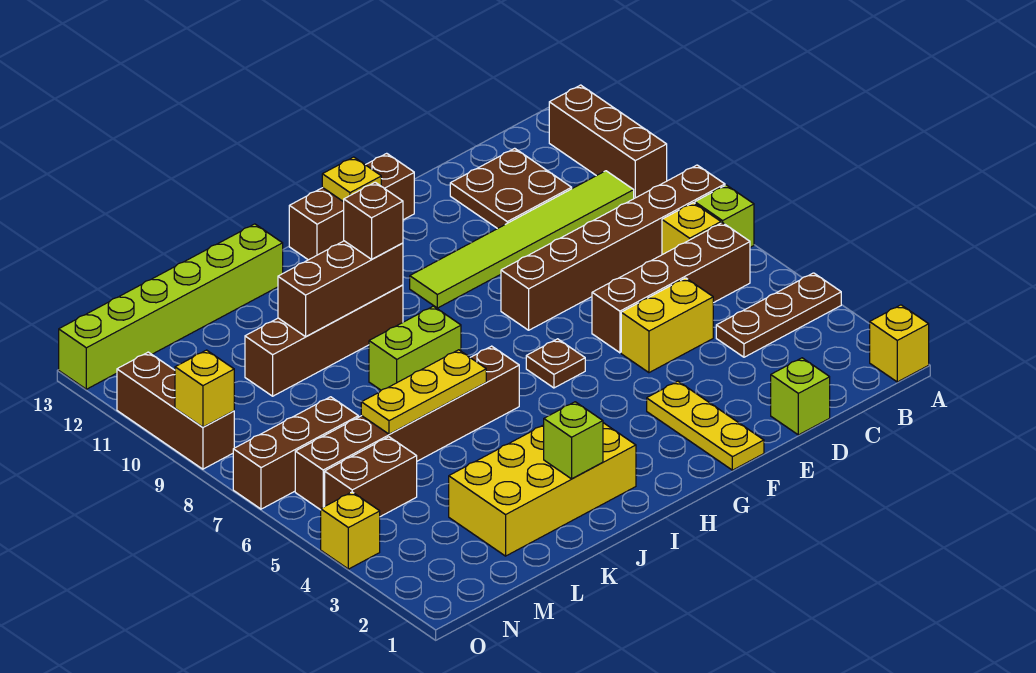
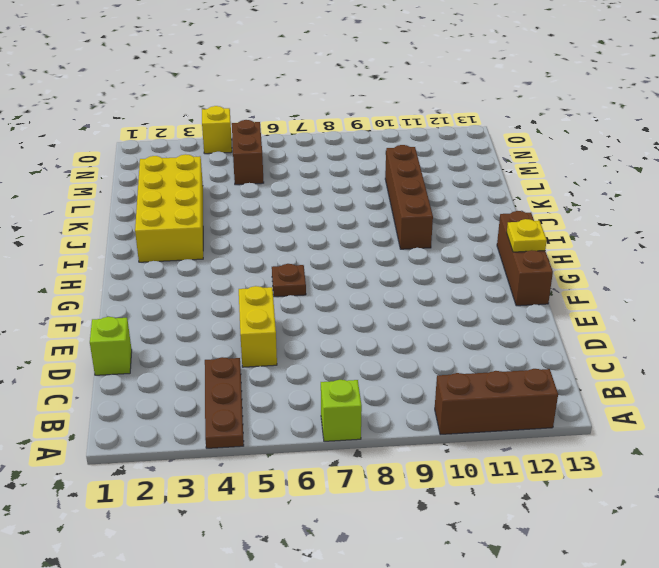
none -> yellow brick A1 level 1
none -> brown brick A8:F8 level 1
none -> brown brick B6:E6 level 1

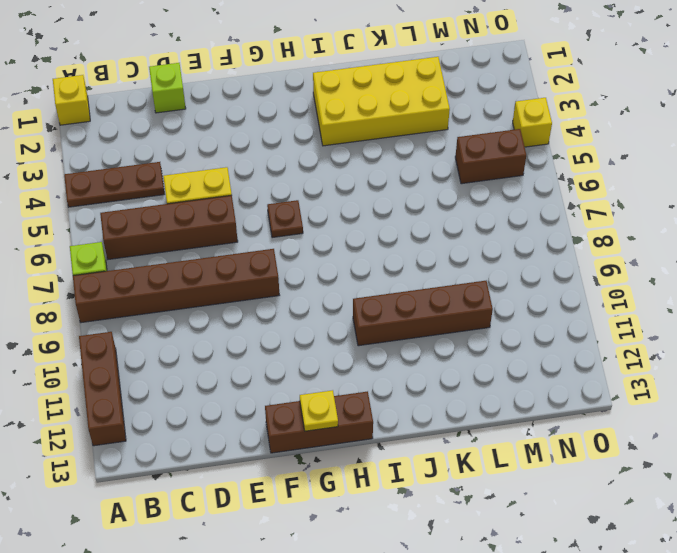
none -> yellow brick B7 level 1
none -> lime tile B10:G10 level 1
none -> brown plate C11:D12 level 1

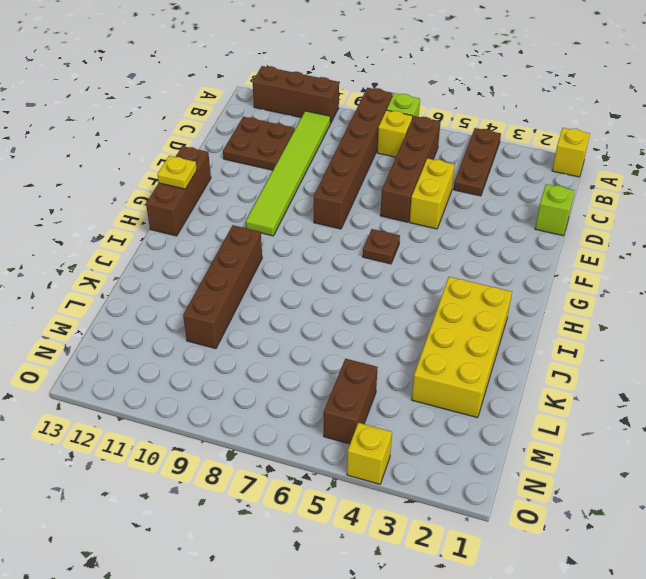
none -> yellow plate F1:F3 level 1
none -> brown brick I6:N6 level 1
none -> lime brick I8:J8 level 1

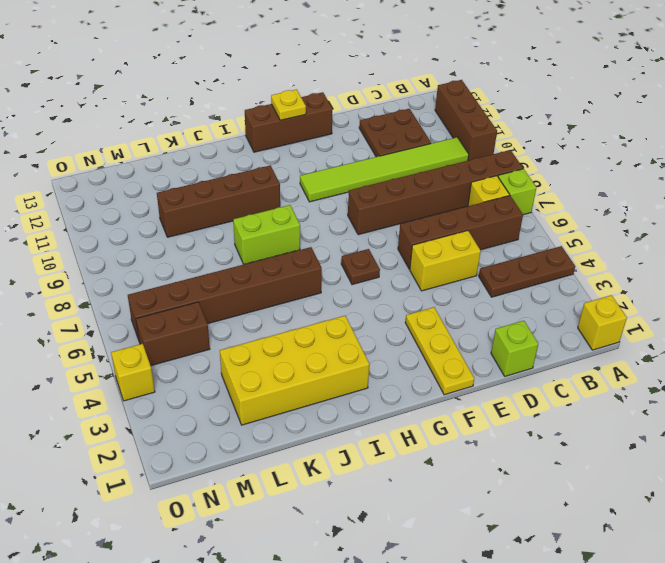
none -> lime brick J13:O13 level 1
none -> brown brick M7:O7 level 1
none -> brown brick O9:O11 level 1

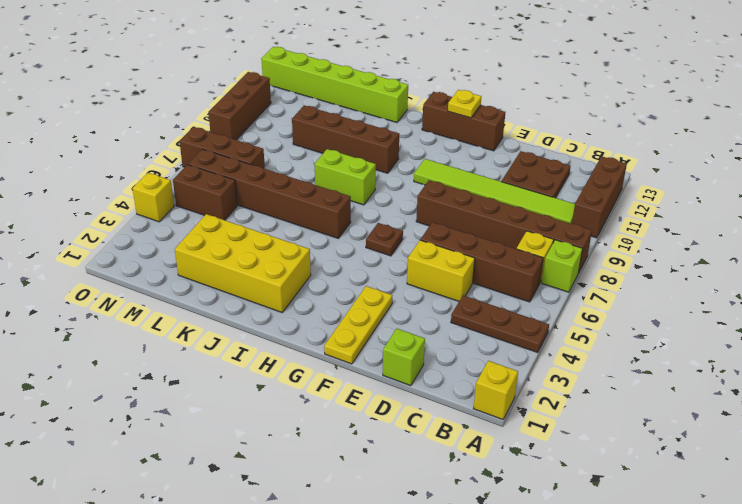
none -> brown brick I10:K10 level 2
none -> lime brick J2 level 2
none -> yellow plate J6:L6 level 2

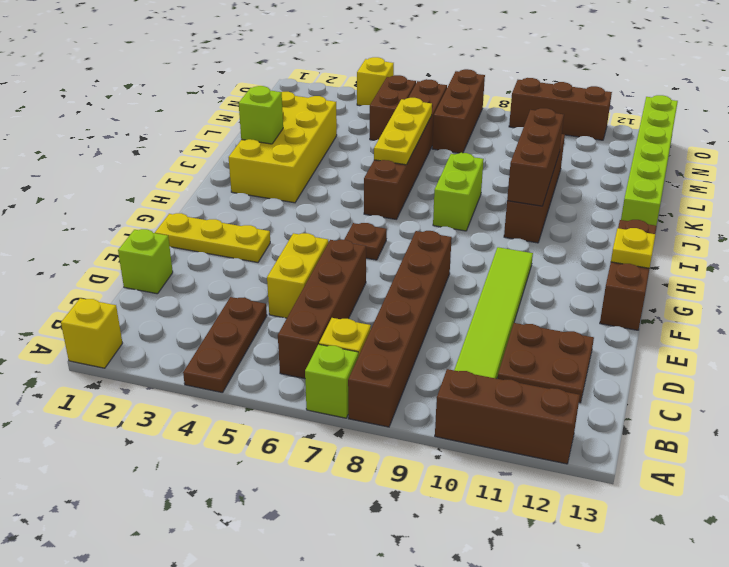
none -> yellow brick O9 level 2
none -> brown brick I10 level 3

